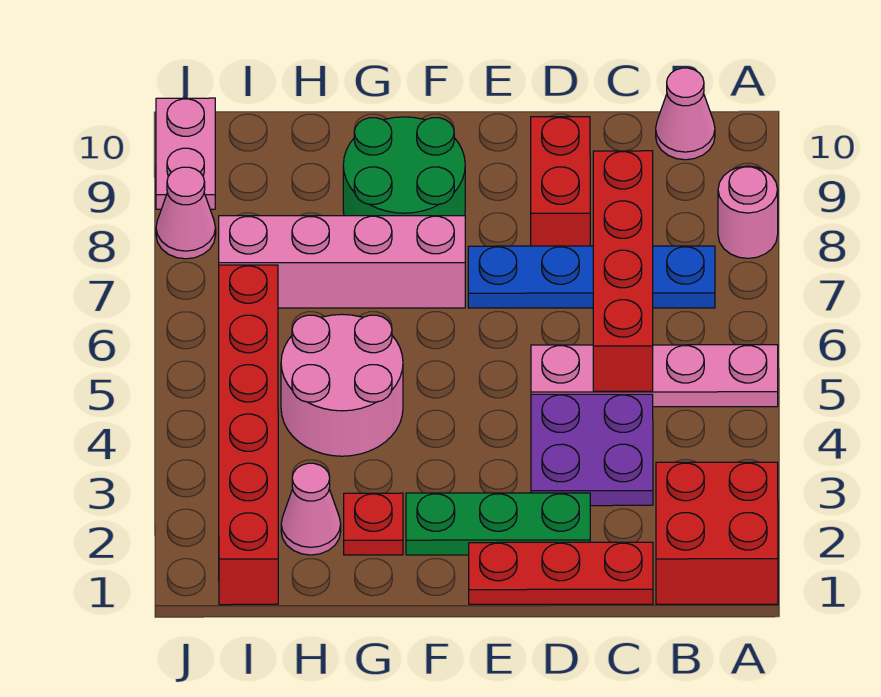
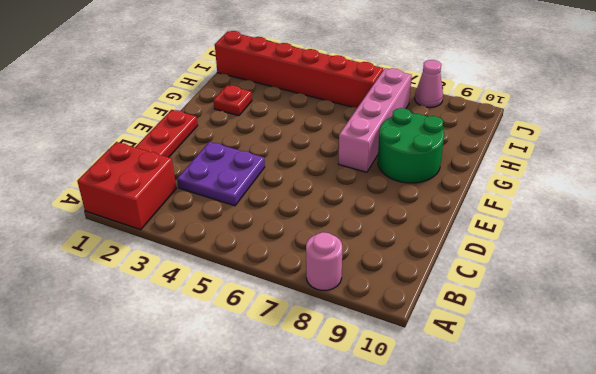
none -> pink plate A5:D5 level 1
none -> blue plate B7:E7 level 1
none -> pink cone B10 level 1

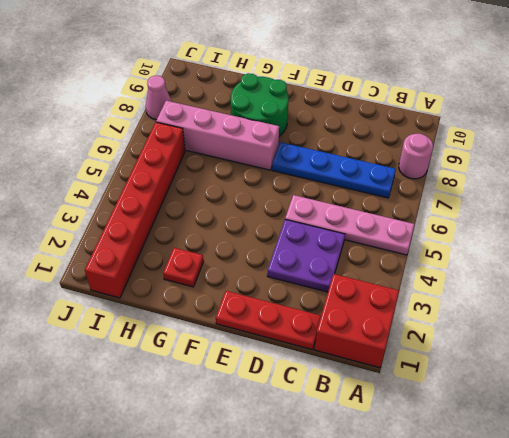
none -> pink cone B10 level 1
none -> green plate D2:F2 level 1
none -> red brick D8:D9 level 1

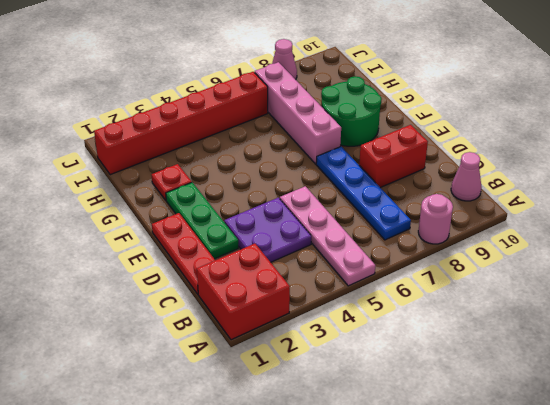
none -> pink round brick G4:H5 level 1
none -> pink cone H2 level 1
none -> pink plate J9:J10 level 1

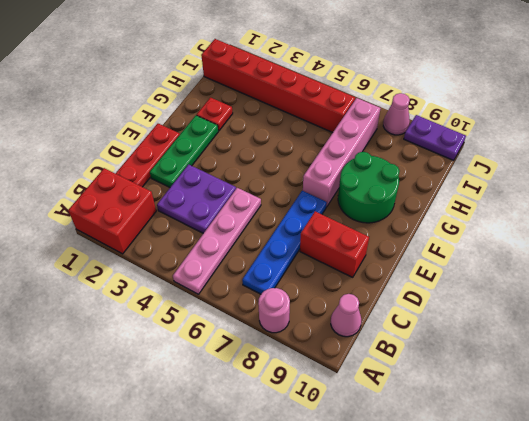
purple plate J9:J10 level 1 -> pink plate J9:J10 level 1
none -> pink round brick G4:H5 level 1
none -> pink cone H2 level 1
none -> red brick C5:C8 level 2

